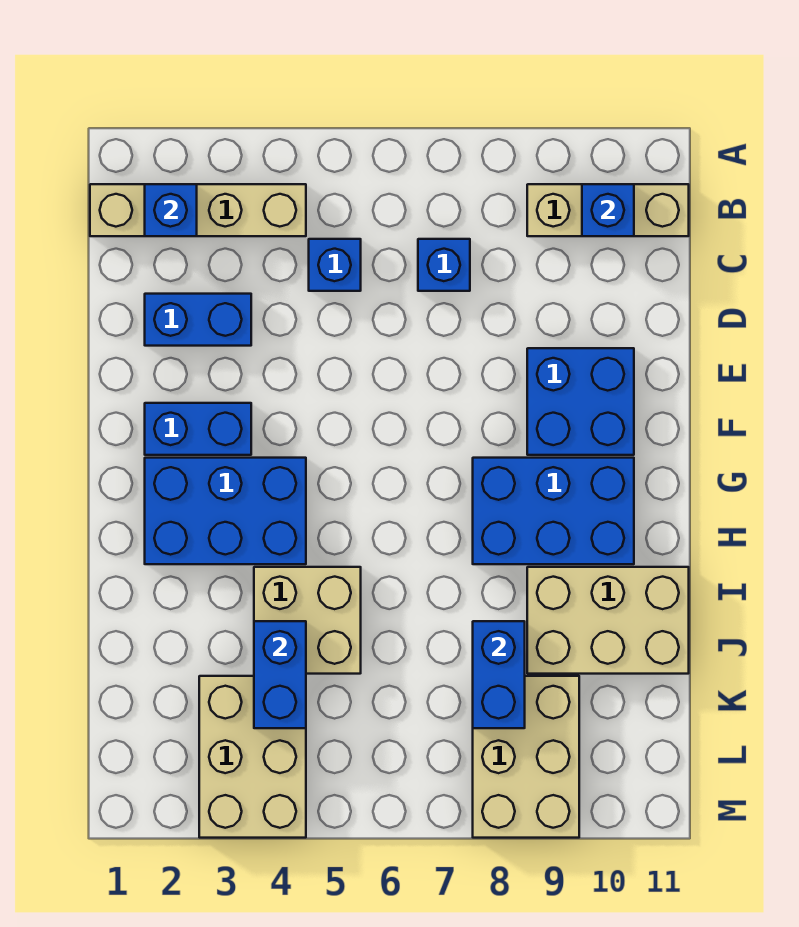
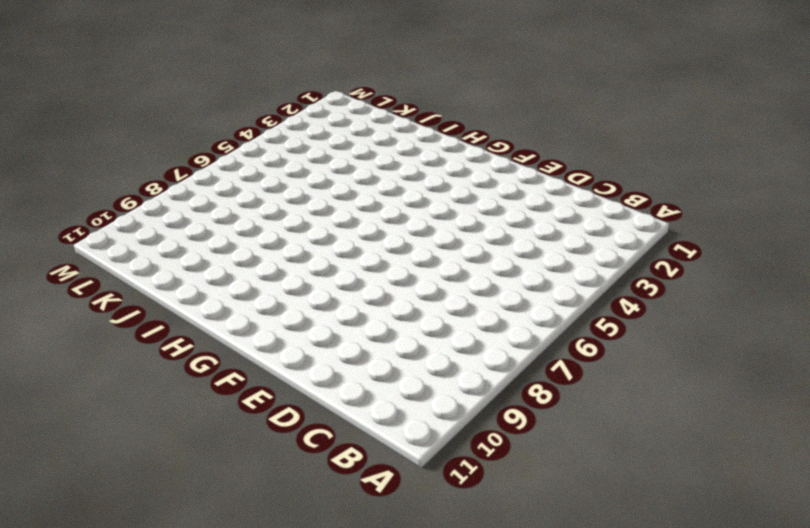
none -> tan brick B1:B4 level 1
none -> tan brick B9:B11 level 1
none -> blue brick C5 level 1

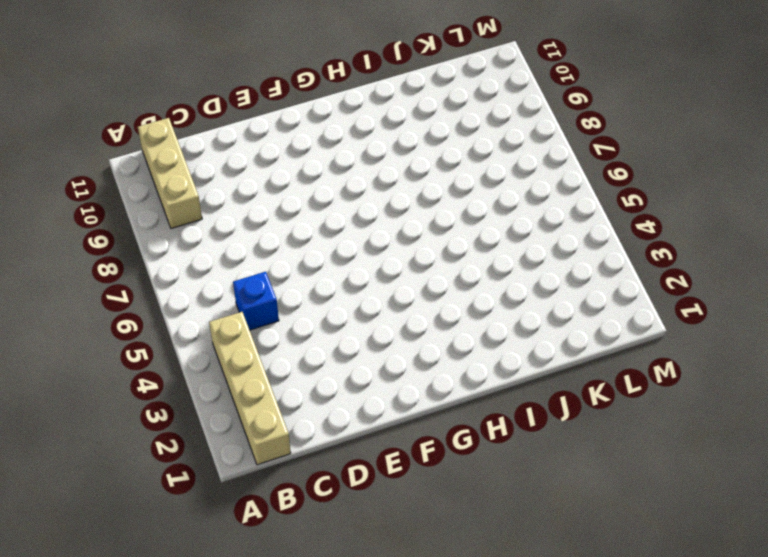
none -> blue brick C7 level 1
none -> blue brick D2:D3 level 1
none -> blue brick E9:F10 level 1

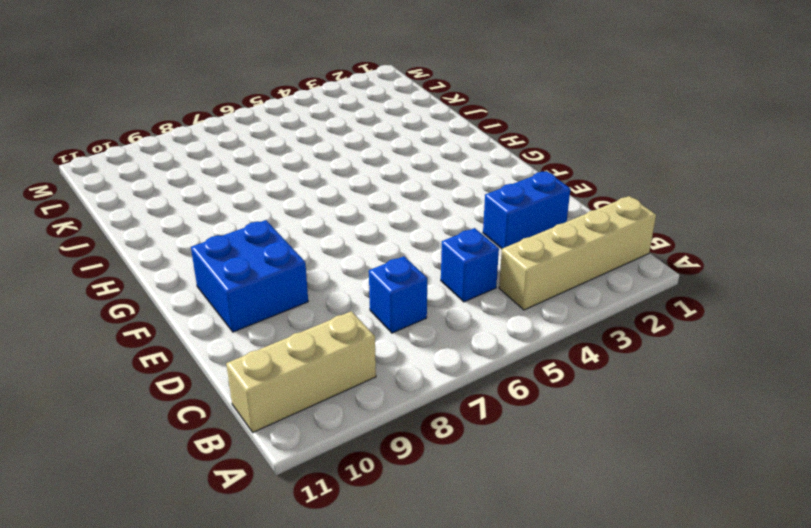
none -> blue brick F2:F3 level 1
none -> blue brick G2:H4 level 1
none -> blue brick G8:H10 level 1

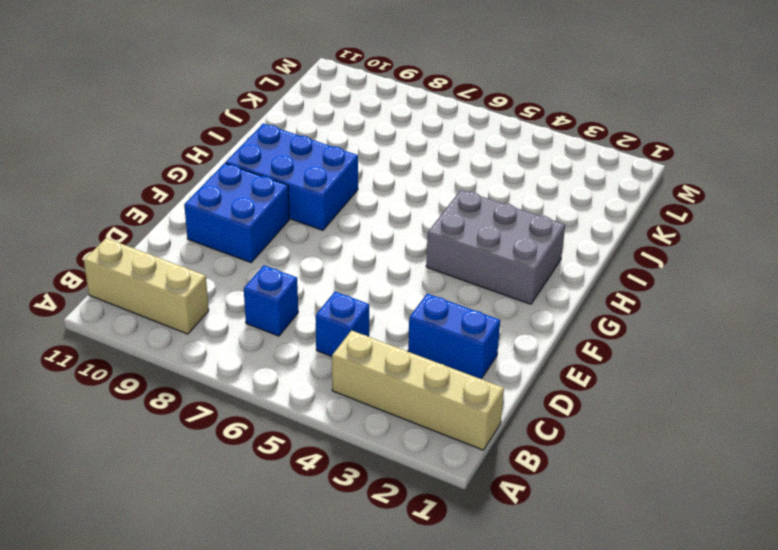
grey brick G2:H4 level 1 -> blue brick G2:H4 level 1
none -> blue brick F2:F3 level 1
none -> tan brick I4:J5 level 1
none -> tan brick I9:J11 level 1

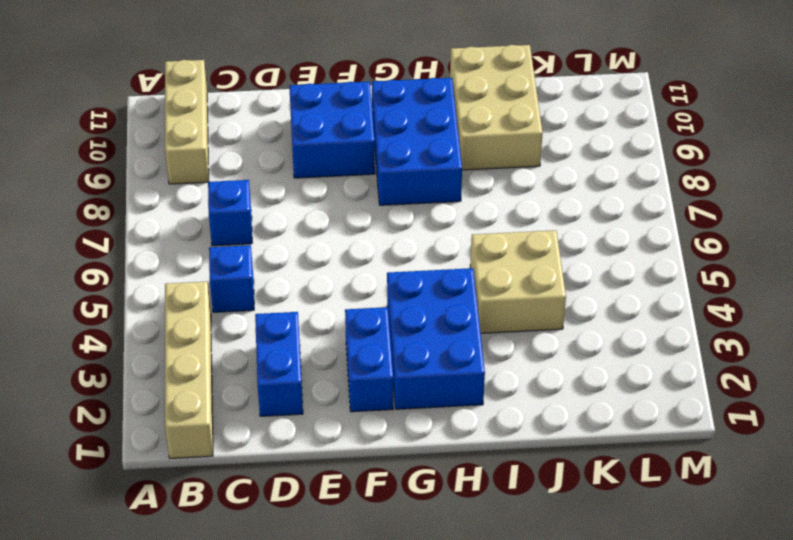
none -> tan brick K3:M4 level 1
none -> tan brick K8:M9 level 1
none -> blue brick B2 level 2

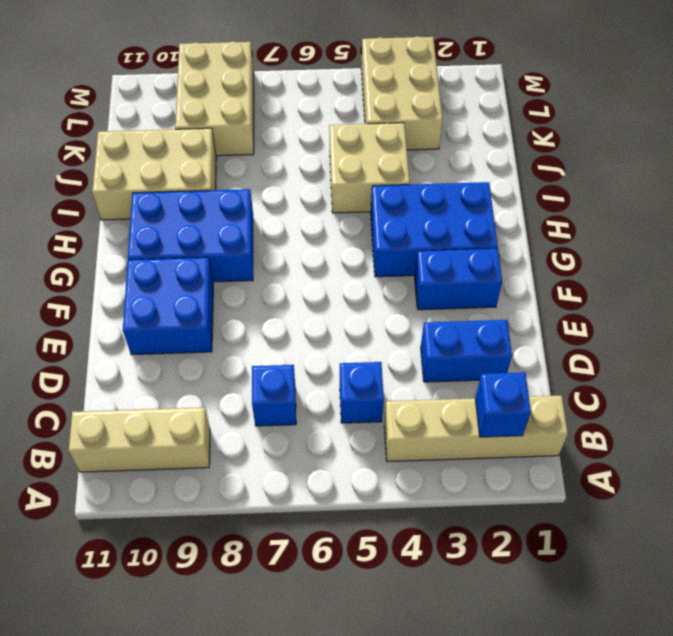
none -> blue brick B10 level 2
none -> blue brick J4:K4 level 2
none -> blue brick J8:K8 level 2

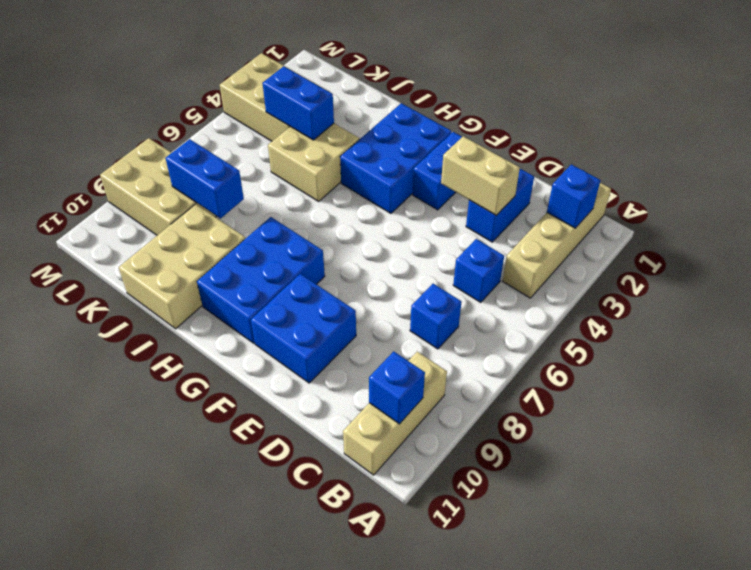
tan brick D3:E3 level 2 -> none

